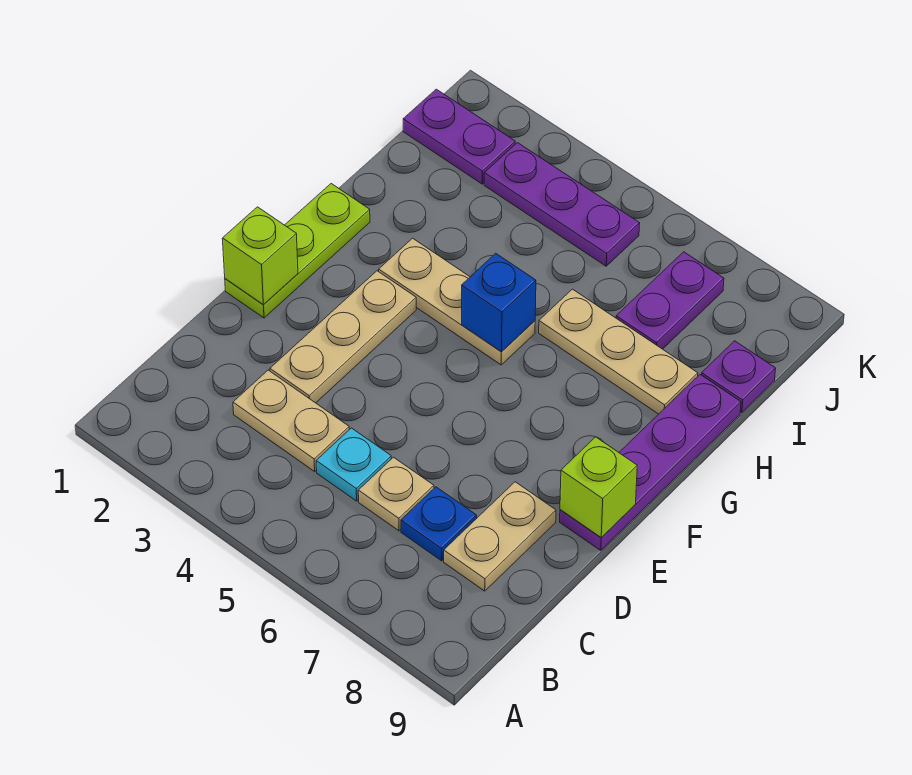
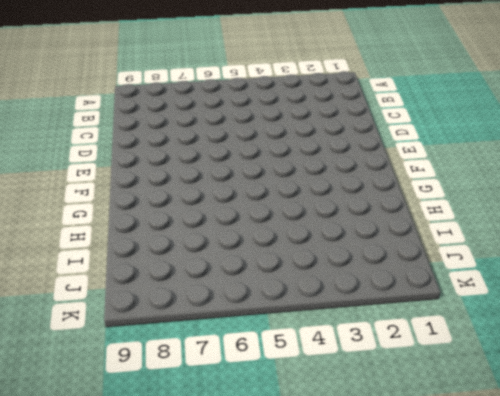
none -> tan plate C3:C4 level 1
none -> cyan plate C5 level 1
none -> tan plate C6 level 1

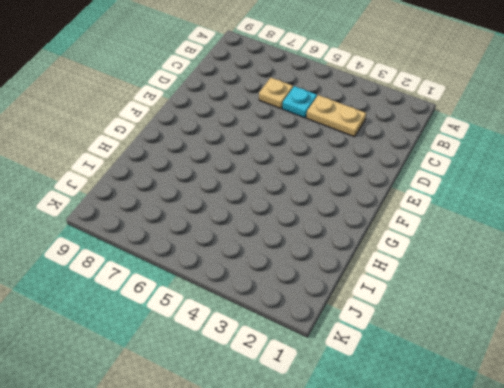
none -> blue plate C7 level 1
none -> tan plate C8:D8 level 1
none -> tan plate D3:F3 level 1

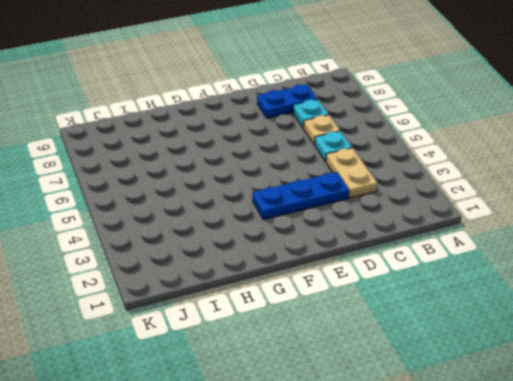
cyan plate C7 level 1 -> blue plate C7 level 1
blue plate C8:D8 level 1 -> tan plate C8:D8 level 1
blue plate D3:F3 level 1 -> tan plate D3:F3 level 1
none -> lime plate E1:G1 level 1
none -> purple plate E9:H9 level 1
none -> tan plate G3:G5 level 1

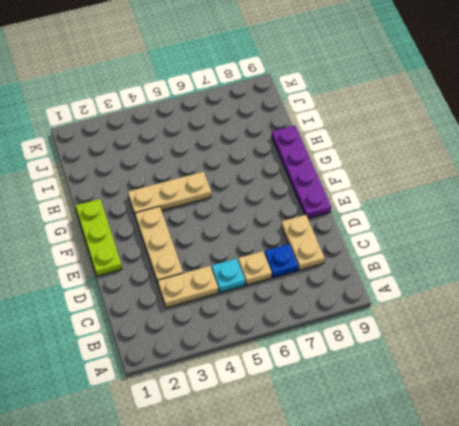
none -> tan plate H6:H8 level 1
none -> purple plate I7:J7 level 1
none -> purple plate I9 level 1

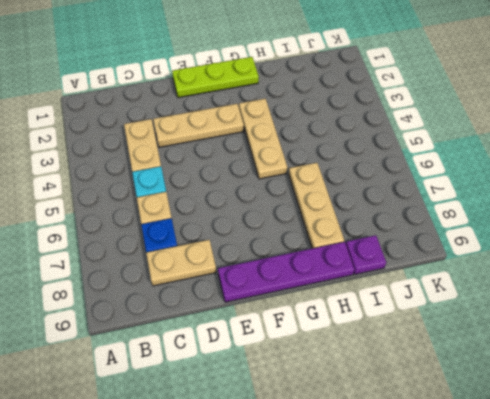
none -> purple plate I7:J7 level 1
none -> purple plate J1:J2 level 1
none -> purple plate J3:J5 level 1

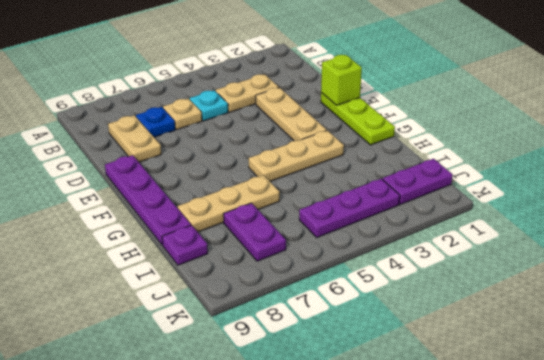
none -> lime brick E9 level 2
none -> blue brick G5 level 2

